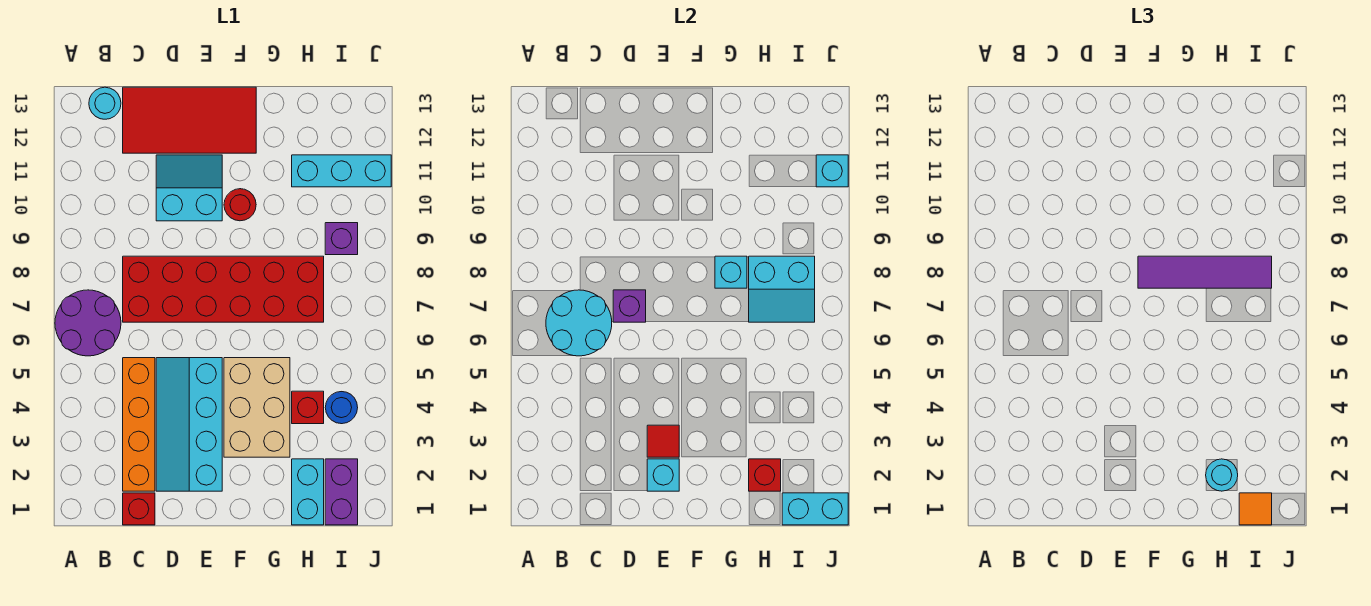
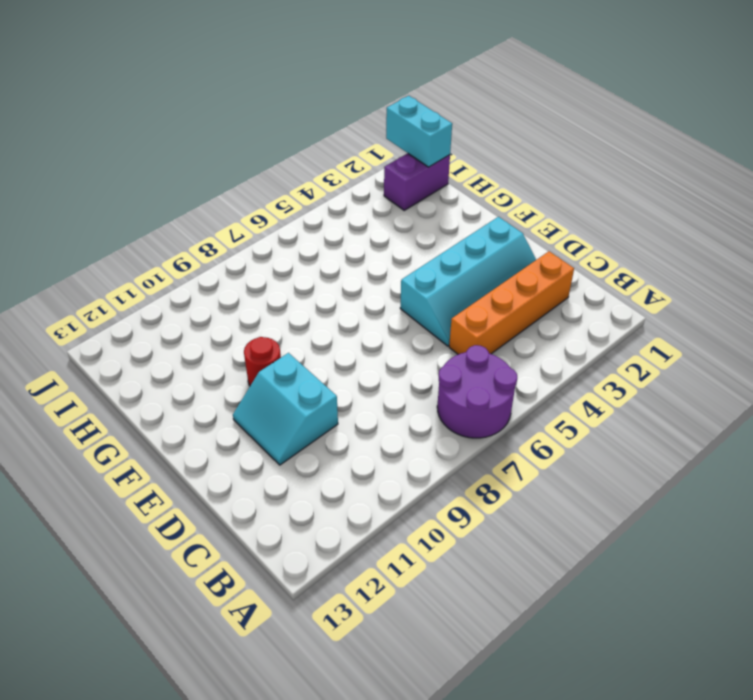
none -> cyan round brick B13 level 1
none -> red brick C1 level 1
none -> red brick C7:H8 level 1

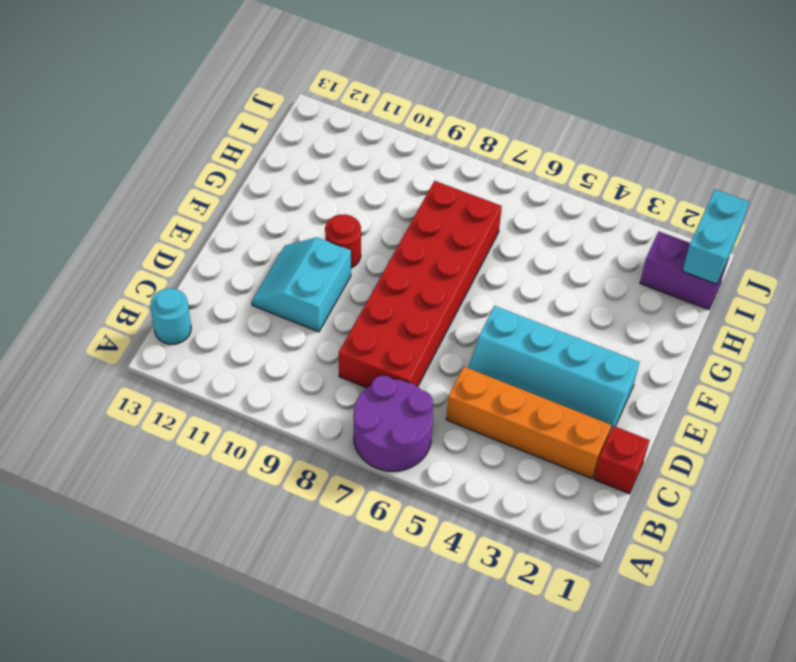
none -> red tile C12:F13 level 1
none -> tan brick F3:G5 level 1
none -> cyan brick H1:H2 level 1

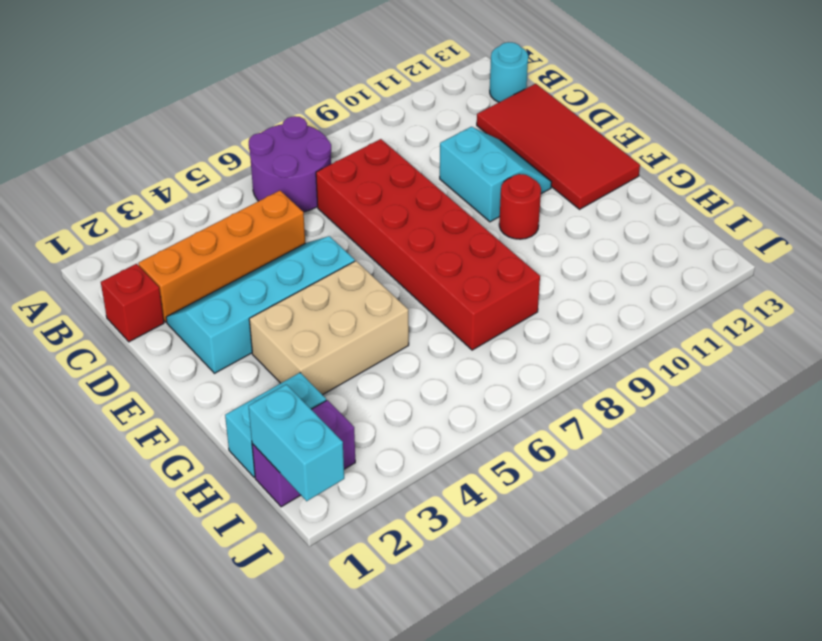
none -> red brick H4 level 1
none -> cyan brick H11:J11 level 1
none -> blue round brick I4 level 1

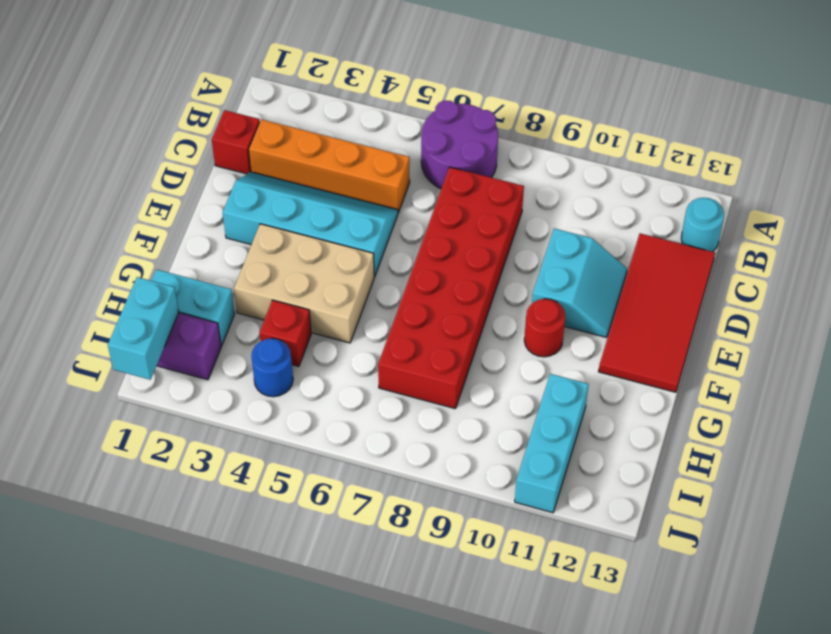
none -> purple brick I9 level 1
none -> cyan round brick B6:C7 level 2
none -> purple brick D7 level 2

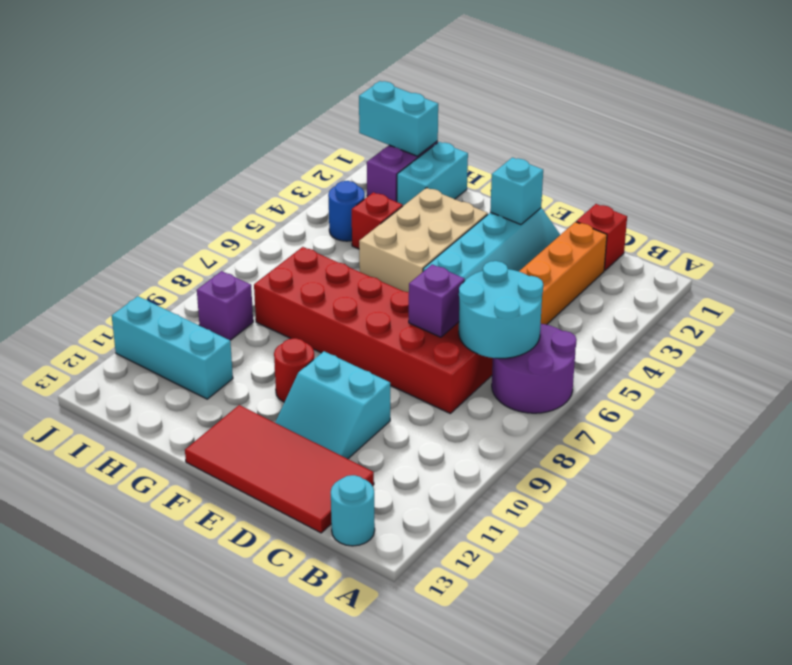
none -> red tile E3 level 2
none -> cyan brick G8 level 2
none -> red brick H2 level 2

